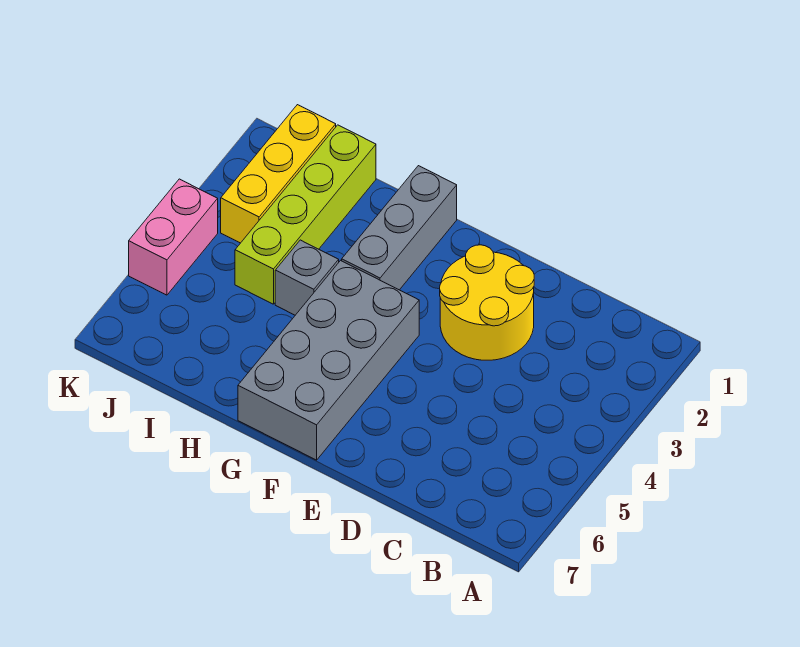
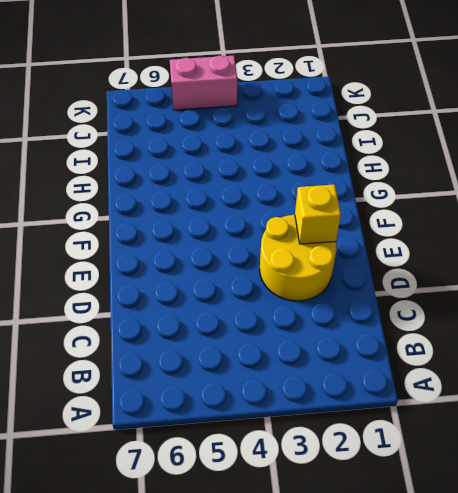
yellow brick E2 level 2 -> none
none -> grey brick F4:G7 level 1
none -> grey brick G1:G3 level 1

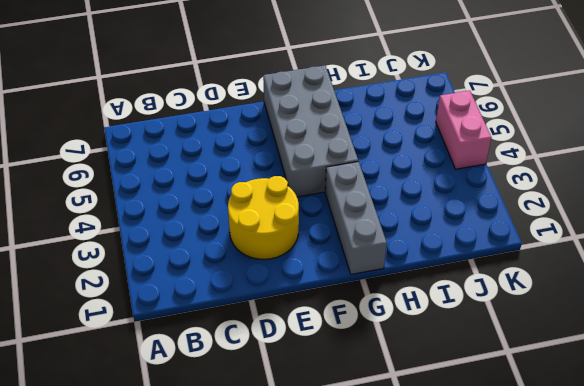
none -> grey brick H4 level 1
none -> lime brick I1:I4 level 1

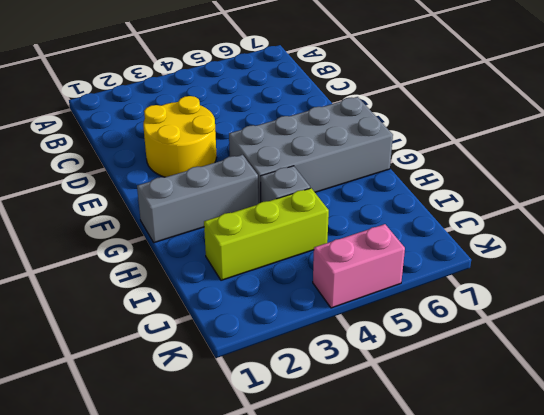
lime brick I2:I4 level 1 -> lime brick I1:I4 level 1
none -> yellow brick J1:J3 level 1

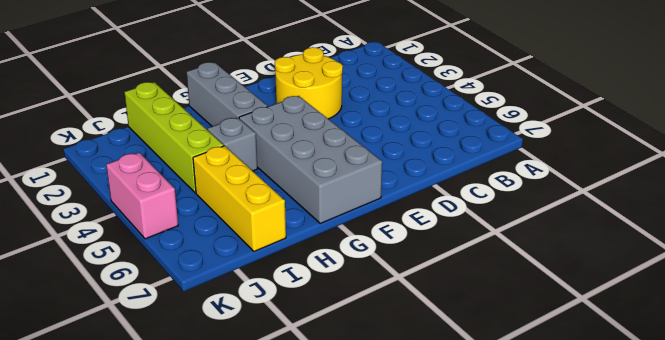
yellow brick I5:I7 level 1 -> yellow brick J1:J3 level 1

